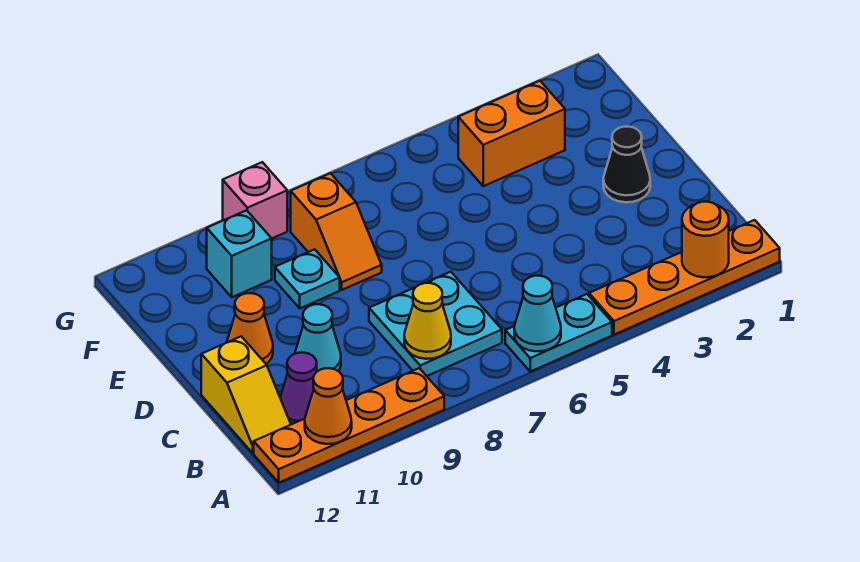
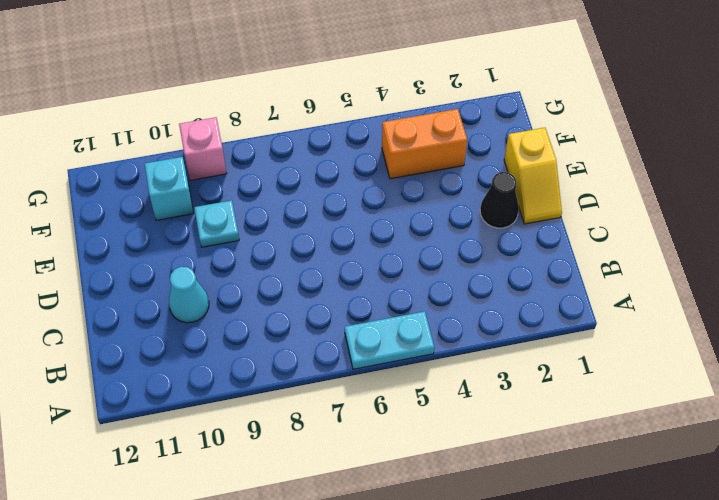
yellow slope D1:E1 level 1 top E -> yellow slope B12:C12 level 1 top C
none -> orange plate A1:A4 level 1
none -> orange plate A9:A12 level 1
none -> cyan plate B7:C8 level 1

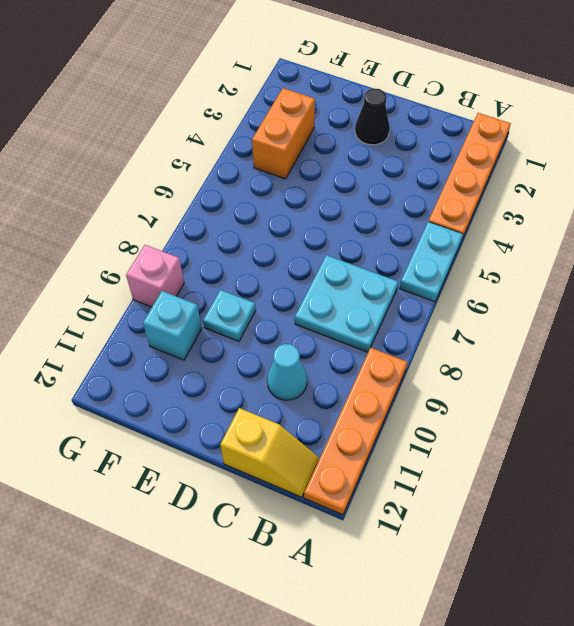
none -> purple cone B11 level 1
none -> orange cone D11 level 1
none -> orange slope E8:F8 level 1 top F

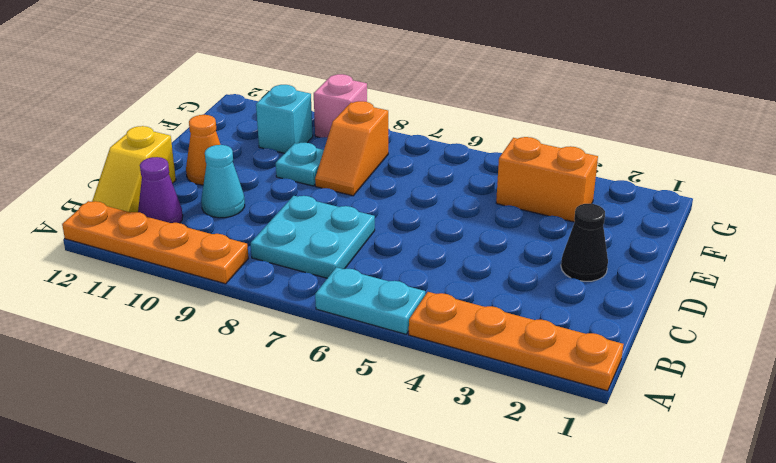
none -> orange round brick A2 level 2
none -> cyan cone A6 level 2
none -> orange cone A11 level 2

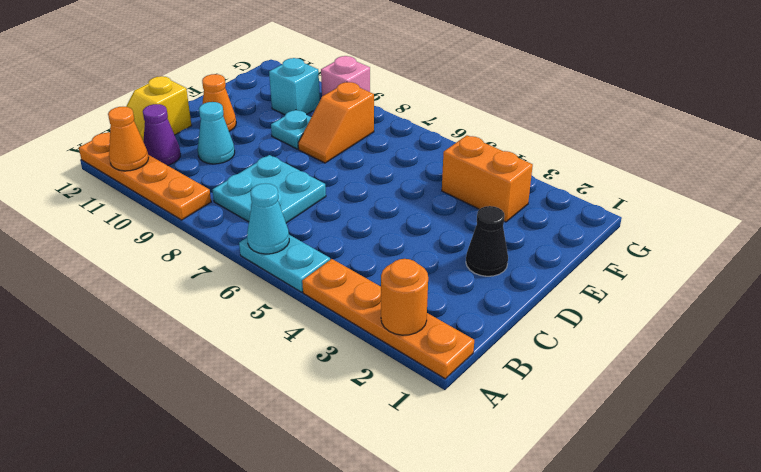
none -> yellow cone B8 level 2

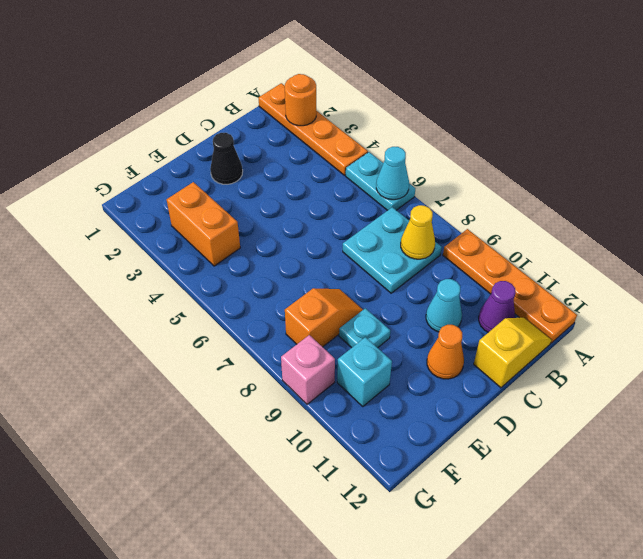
none -> orange cone A11 level 2

